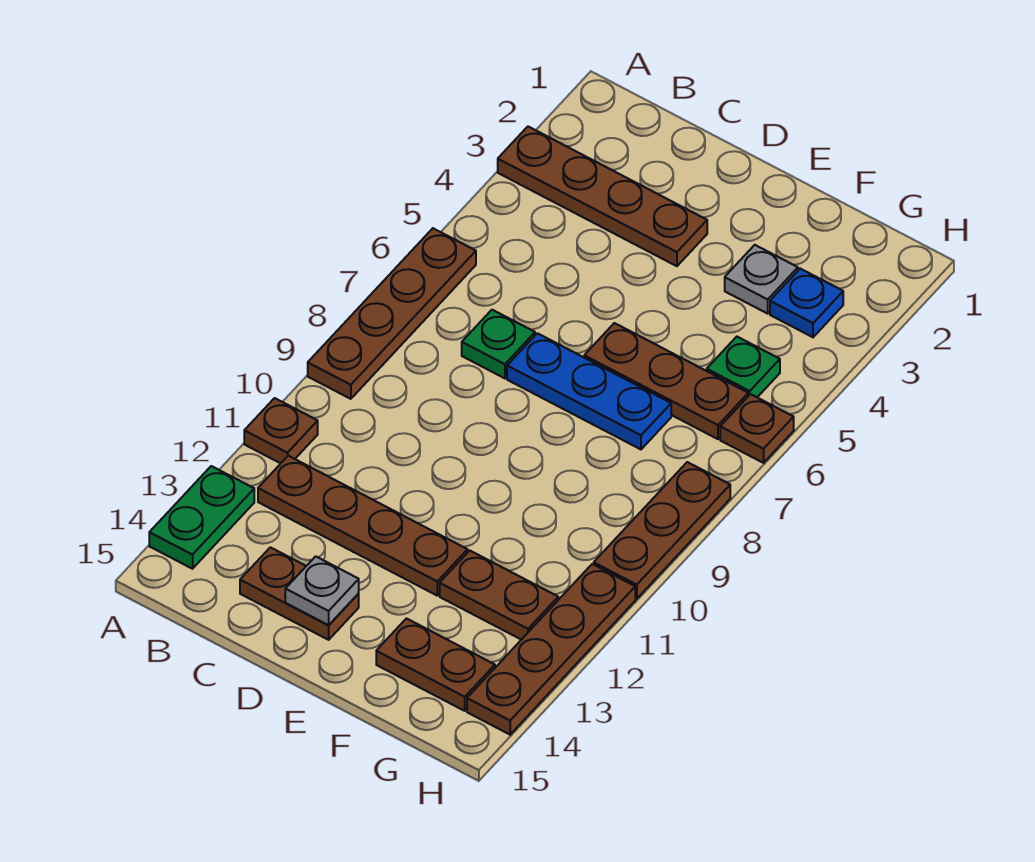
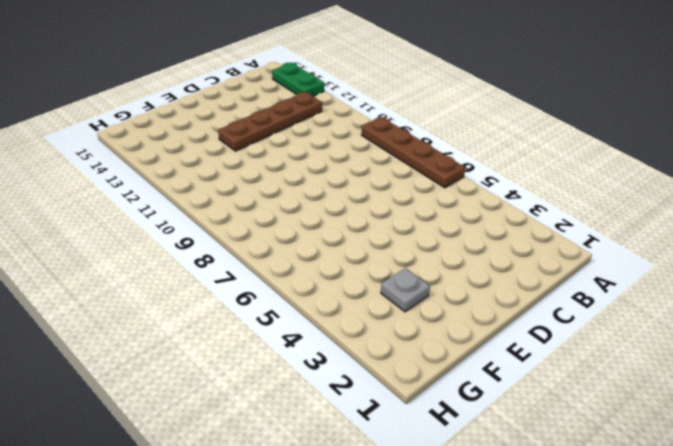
none -> brown plate A3:D3 level 1
none -> brown plate A11 level 1
none -> green plate C7 level 1

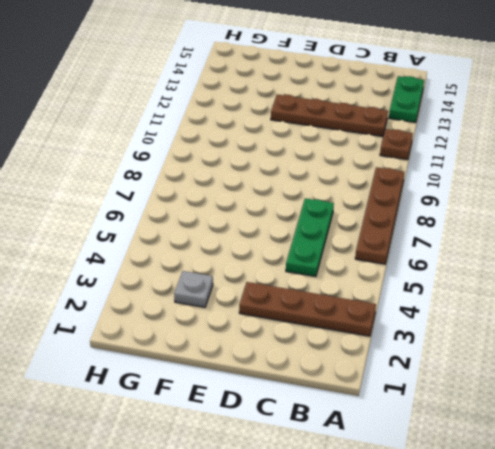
green plate C5:C7 level 1 -> green plate C7 level 1
none -> brown plate C14:D14 level 1
none -> blue plate D7:F7 level 1
none -> brown plate E6:G6 level 1

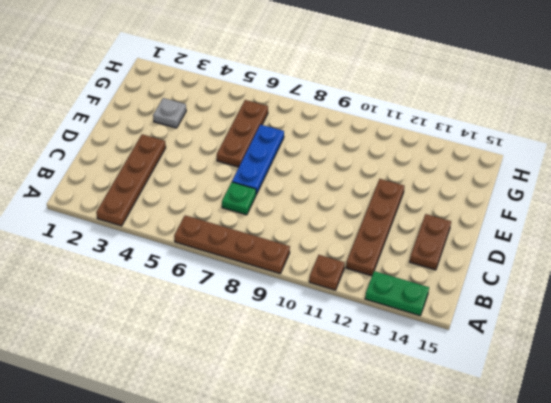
none -> brown plate F12:G12 level 1
none -> brown plate F14:G14 level 1
none -> blue plate G3 level 1

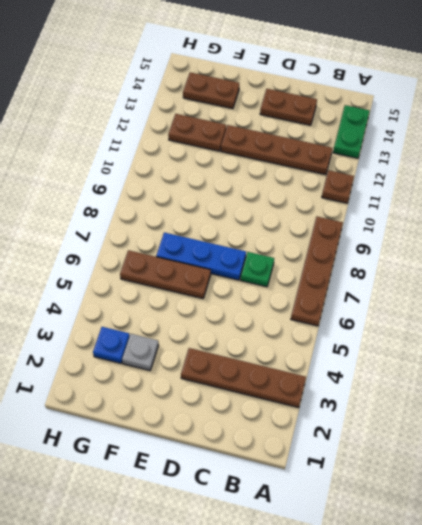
none -> green plate G5 level 1
none -> brown plate H6 level 1
none -> brown plate H8:H10 level 1

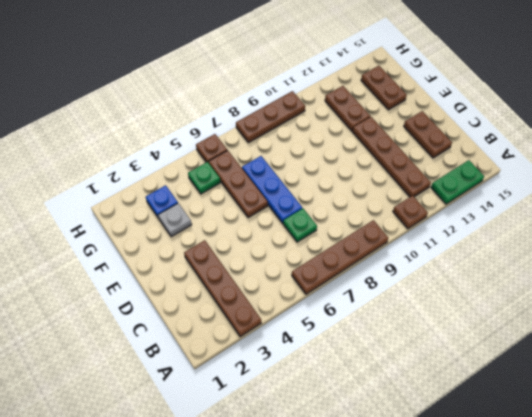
none -> brown plate H11:H14 level 1
none -> grey plate D14 level 2

